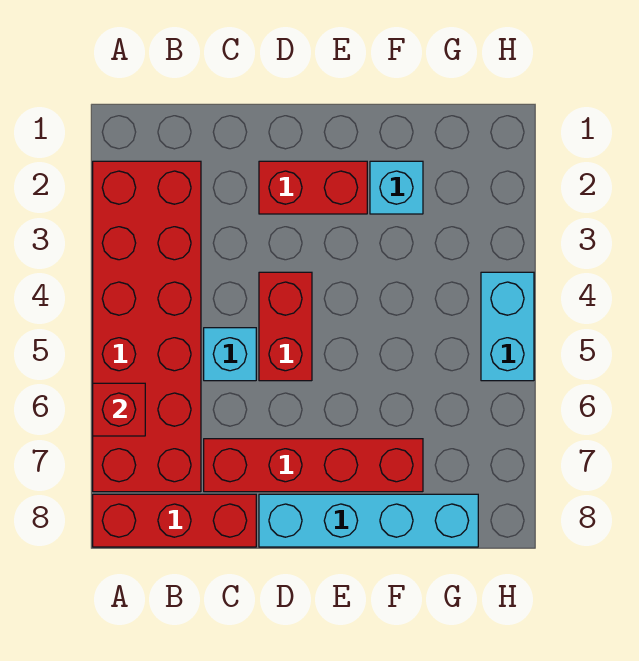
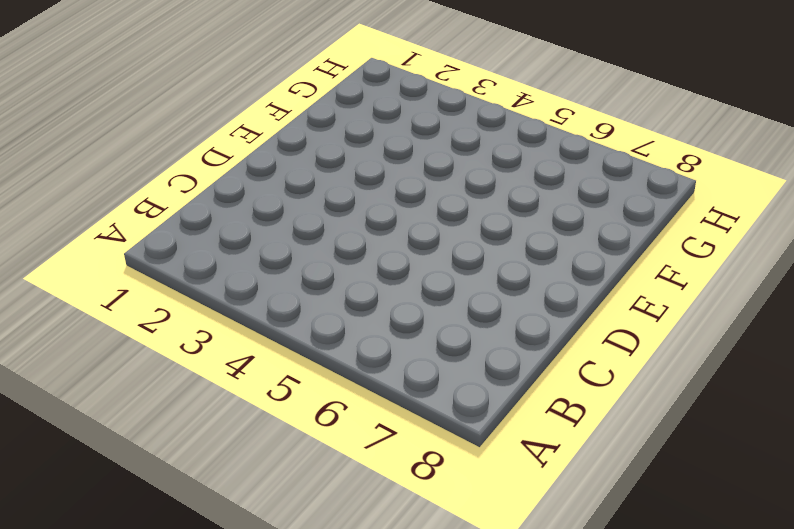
none -> red brick A2:B7 level 1
none -> red brick A8:C8 level 1

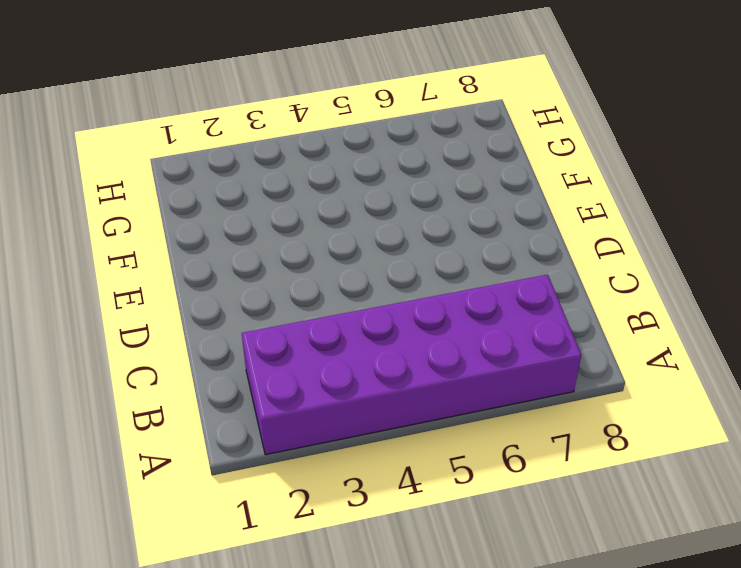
purple brick A2:B7 level 1 -> red brick A2:B7 level 1
none -> red brick A8:C8 level 1
none -> cyan brick C5 level 1

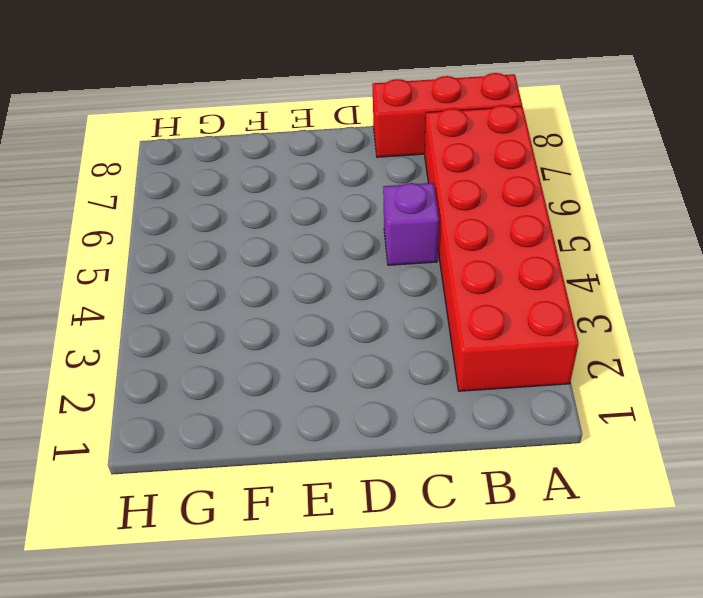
purple brick C5 level 1 -> cyan brick C5 level 1
none -> red brick C7:F7 level 1
none -> red brick D2:E2 level 1

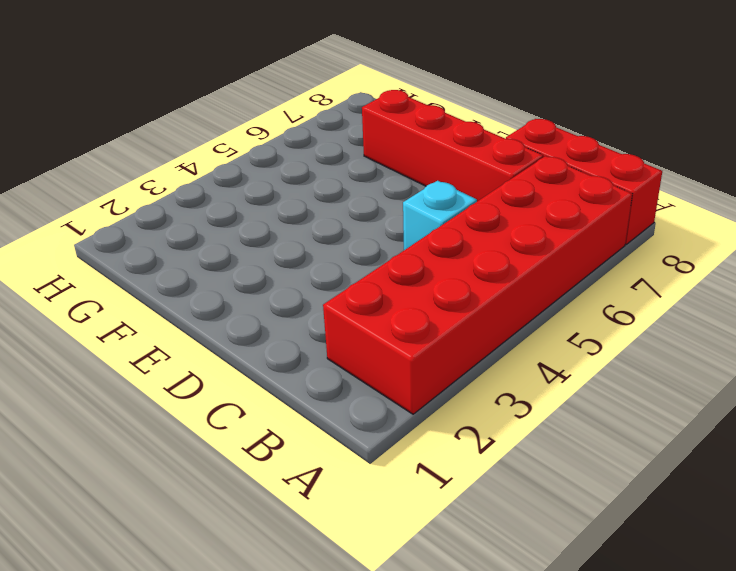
none -> red brick D2:E2 level 1
none -> red brick D4:D5 level 1

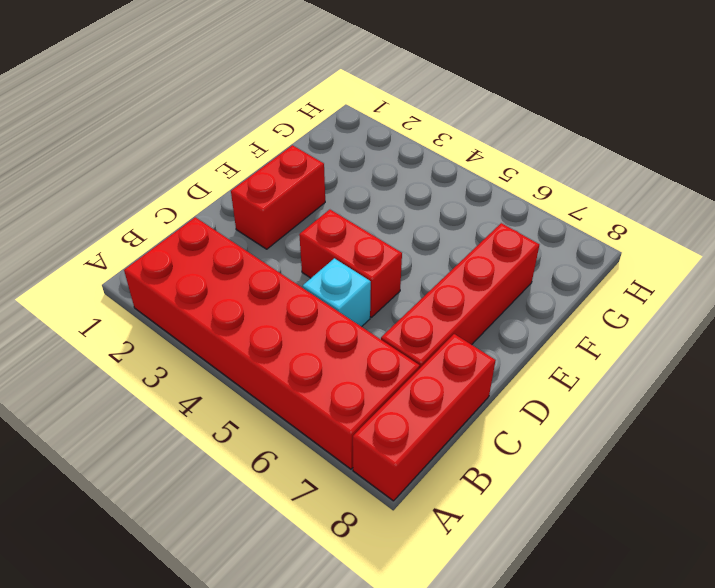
none -> cyan brick D8:G8 level 1
none -> cyan brick F2 level 1

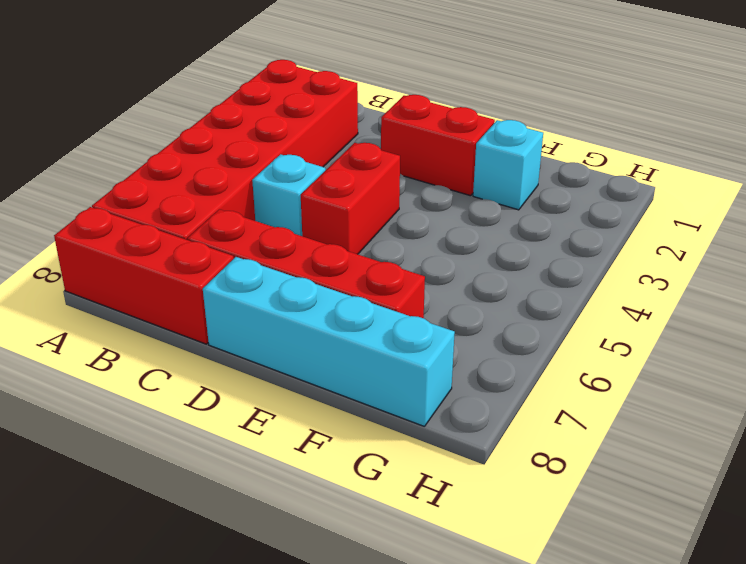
none -> cyan brick H4:H5 level 1
none -> red brick A6 level 2

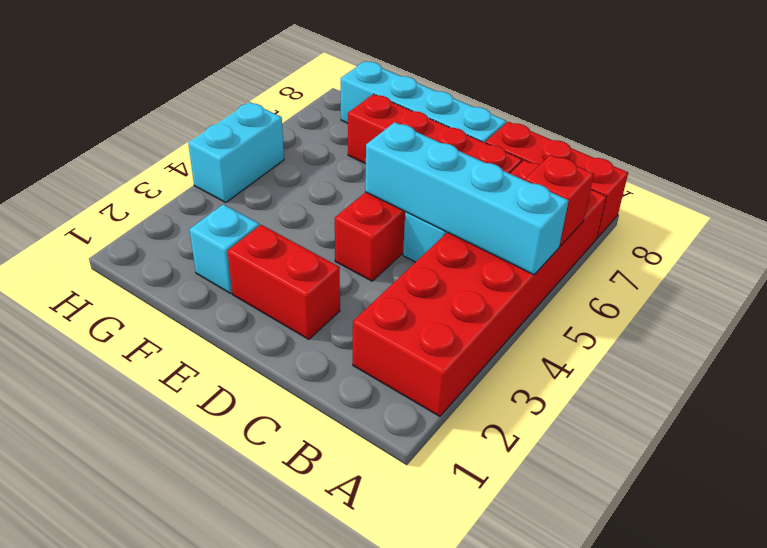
cyan brick A5:D5 level 2 -> none

